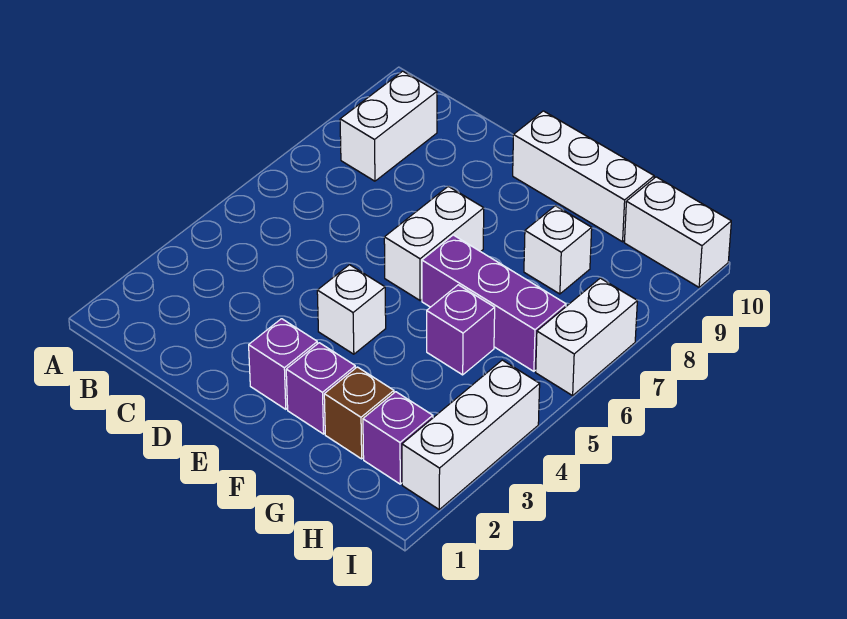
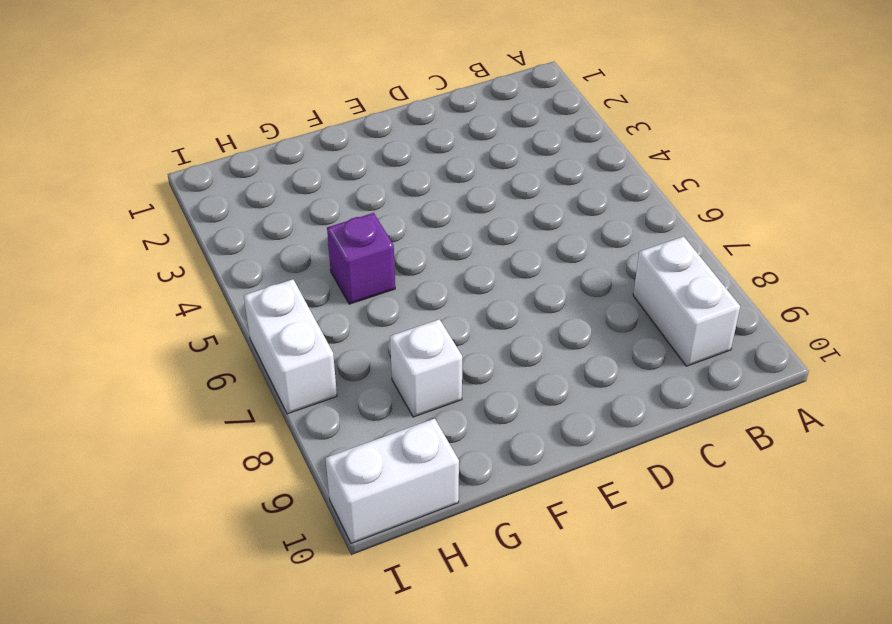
none -> purple brick E2 level 1
none -> white brick E4 level 1
none -> white brick E6:E7 level 1

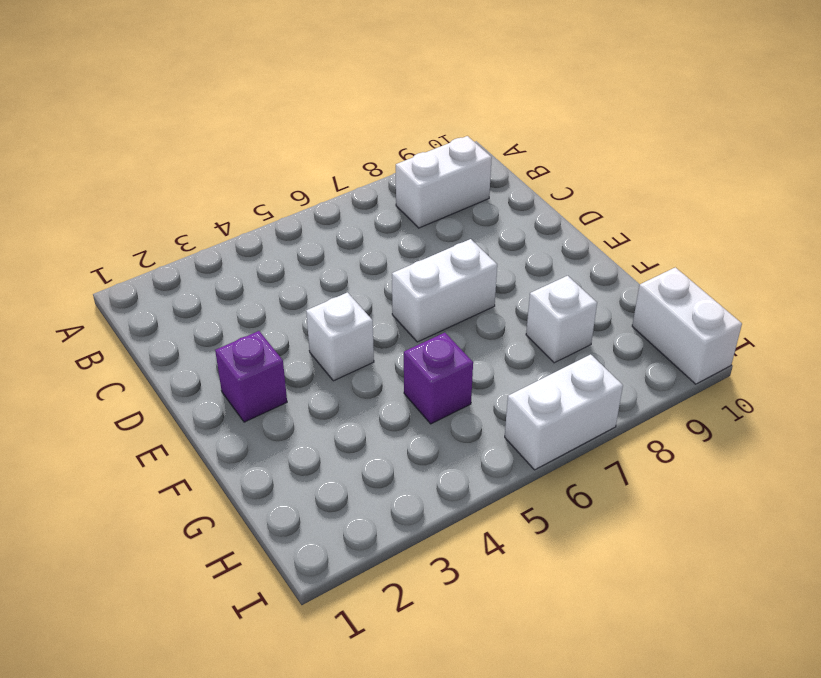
none -> white brick E10:G10 level 1
none -> purple brick F2 level 1
none -> purple brick F6:H6 level 1

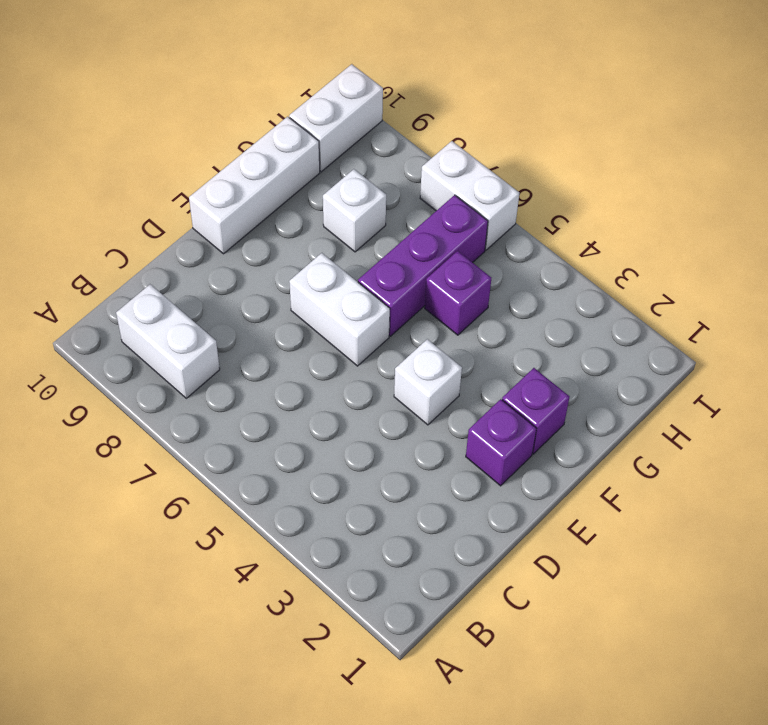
none -> brown brick G2 level 1
none -> purple brick H2 level 1
none -> white brick I2:I4 level 1

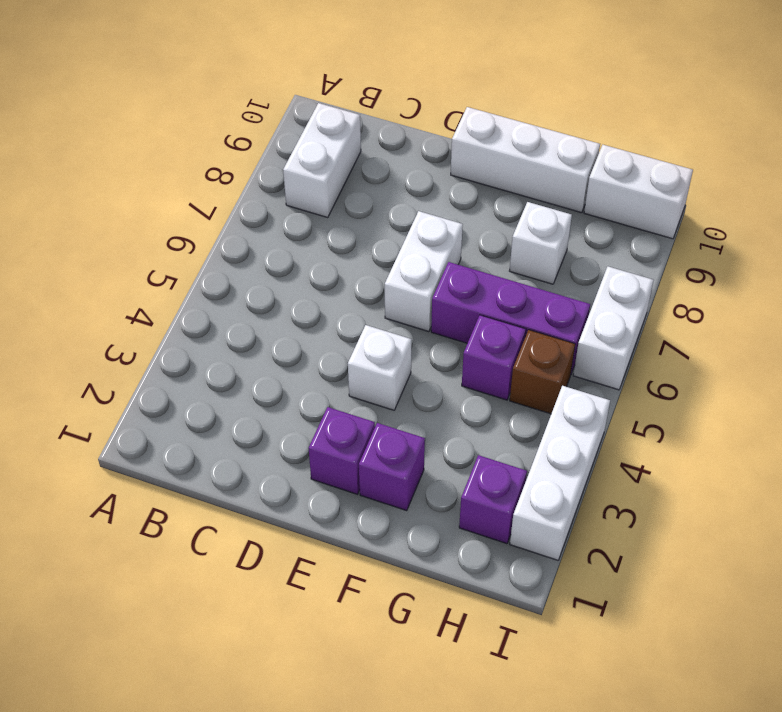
brown brick H5 level 1 -> brown brick G2 level 1

